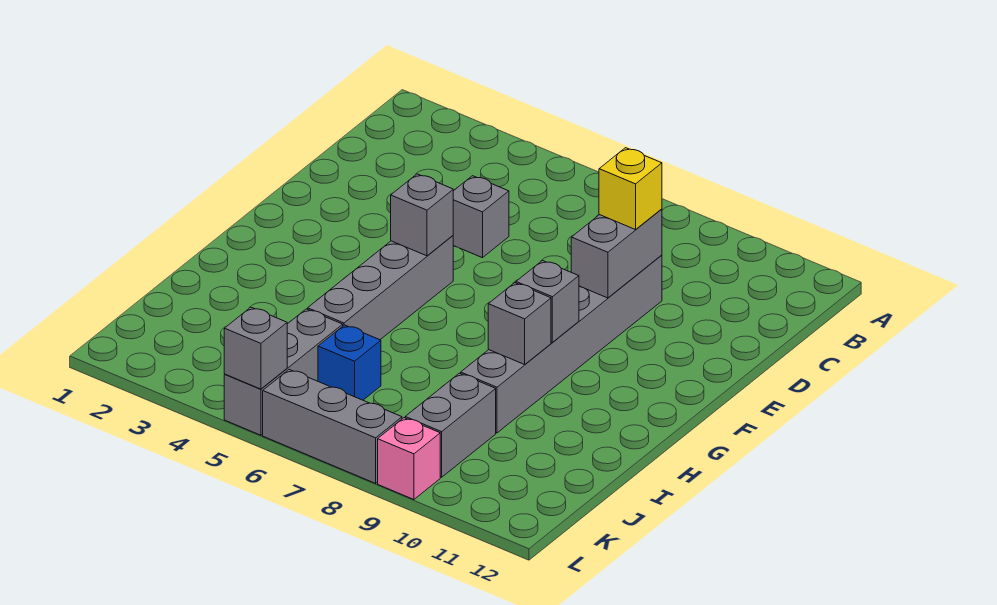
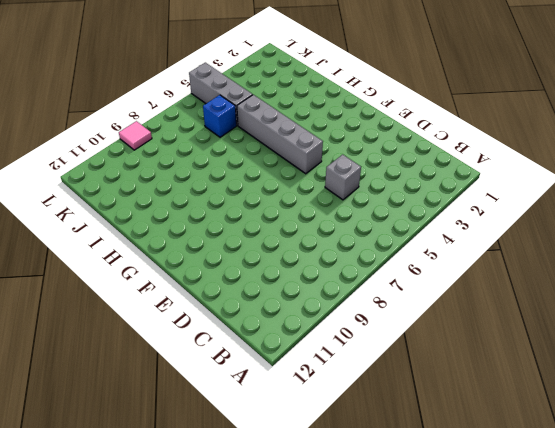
pink tile L9 level 1 -> pink brick L9 level 1
none -> grey brick D9:I9 level 1
none -> grey brick J9:K9 level 1
none -> grey brick L6:L8 level 1

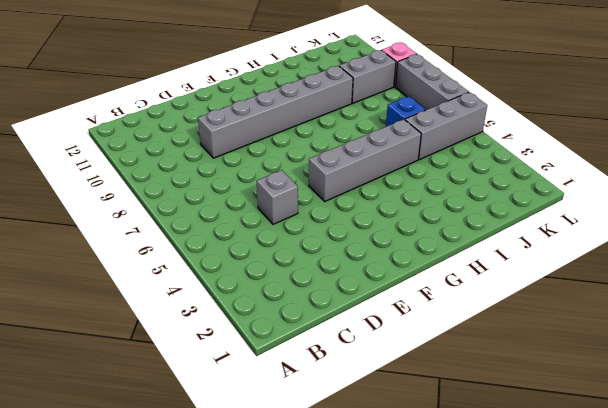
none -> grey brick D9:E9 level 2
none -> grey brick F5 level 2
none -> grey brick G9 level 2

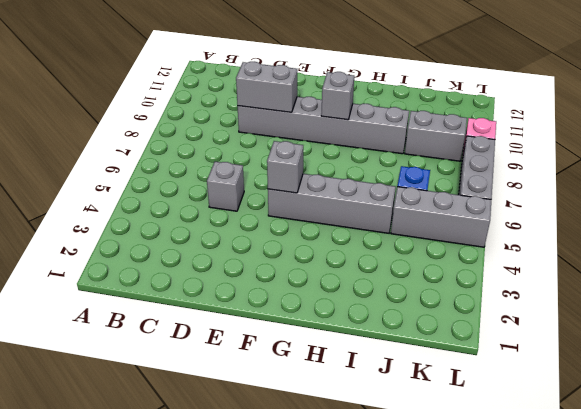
none -> grey brick H9 level 2
none -> grey brick L5 level 2
none -> yellow brick D9 level 3

